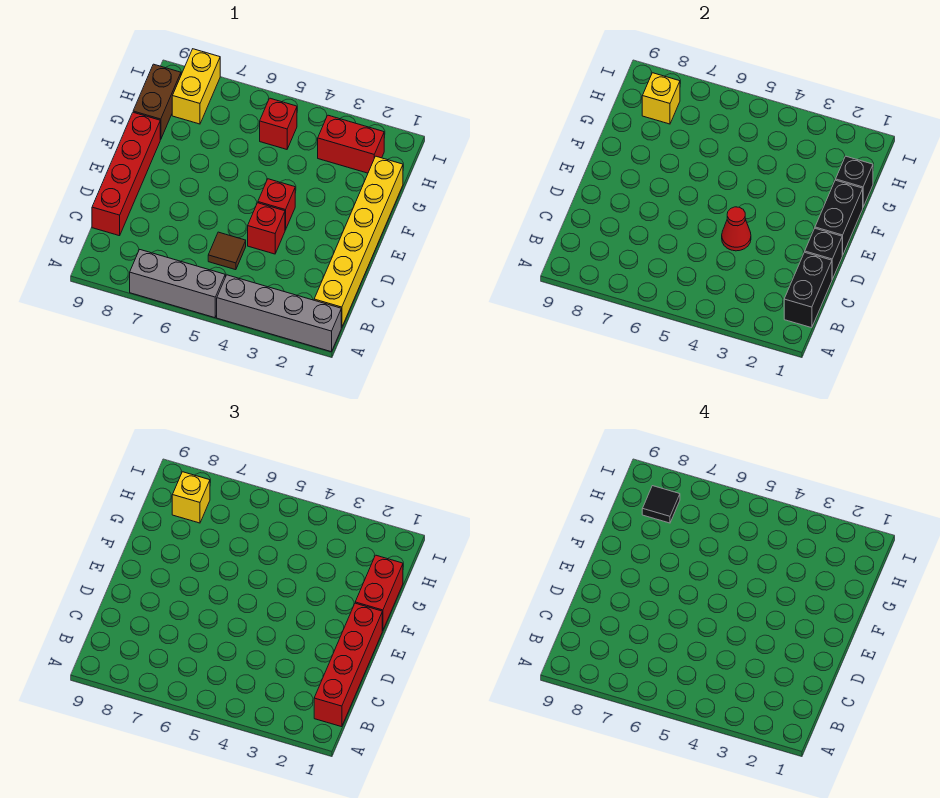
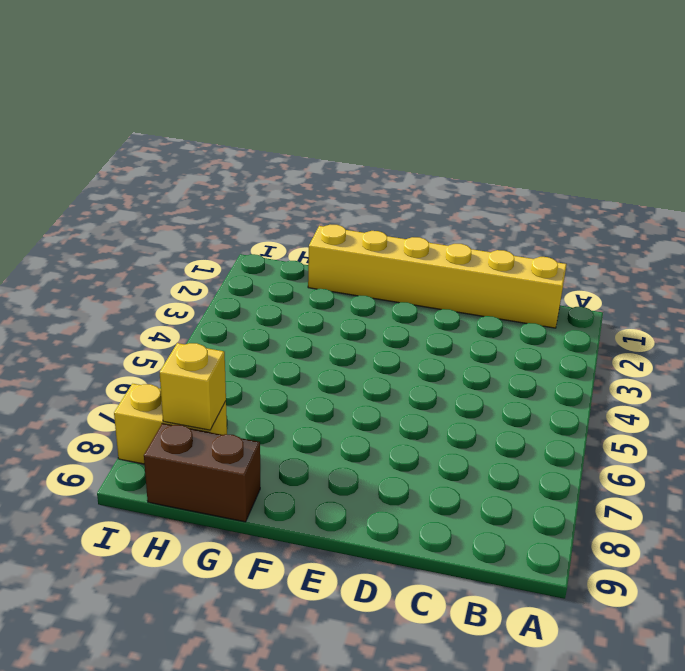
none -> grey brick A1:A4 level 1
none -> grey brick A5:A7 level 1
none -> brown tile C5 level 1

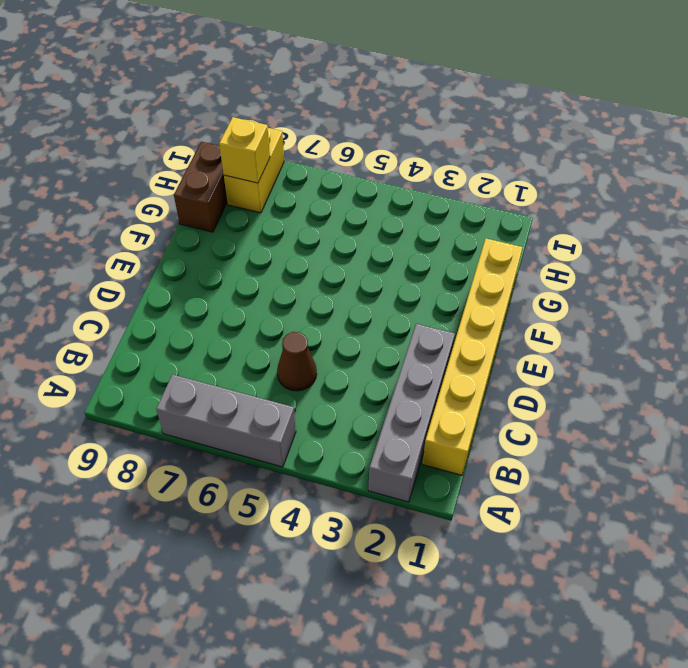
grey brick A2:D2 level 1 -> grey brick A1:A4 level 1
brown cone C5 level 1 -> brown tile C5 level 1
none -> red brick C9:F9 level 1
none -> red brick D4 level 1
none -> red brick E4 level 1

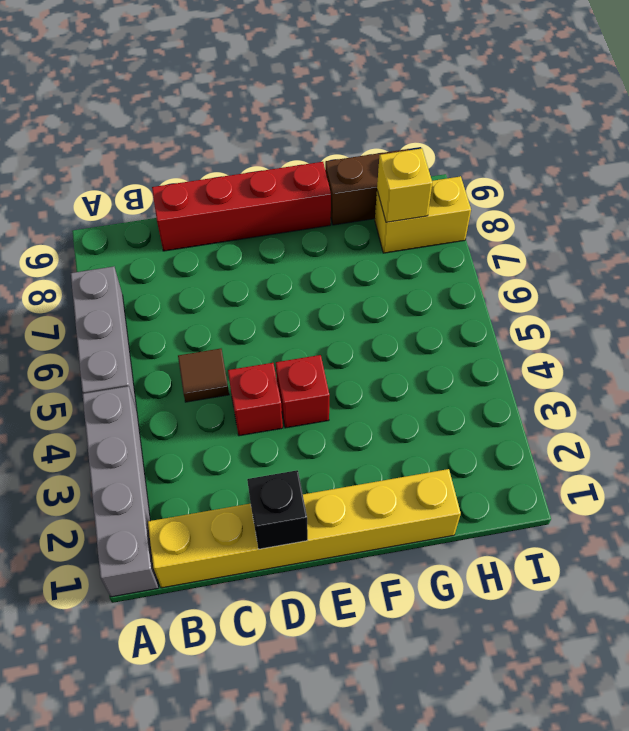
none -> red brick H2:H3 level 1
none -> red brick H5 level 1
none -> black brick B1:C1 level 2

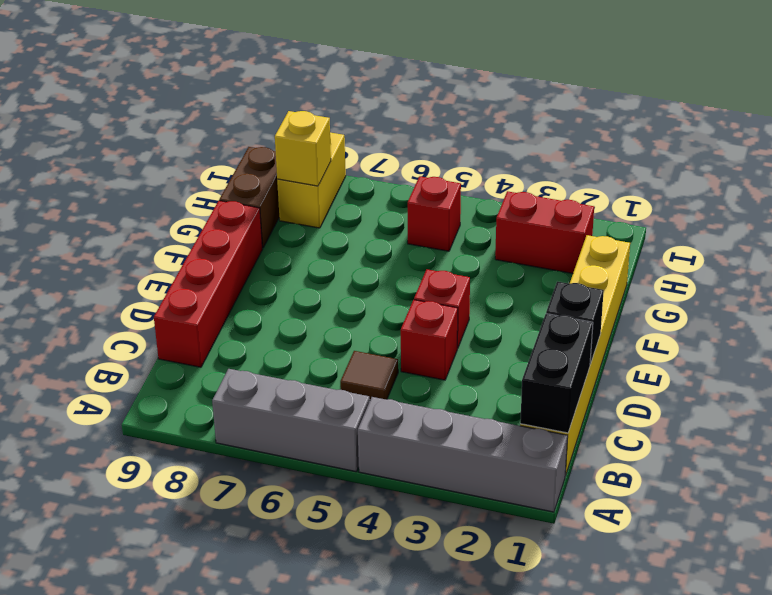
none -> red cone D4 level 2
none -> black brick E1:F1 level 2
none -> black brick G1 level 2

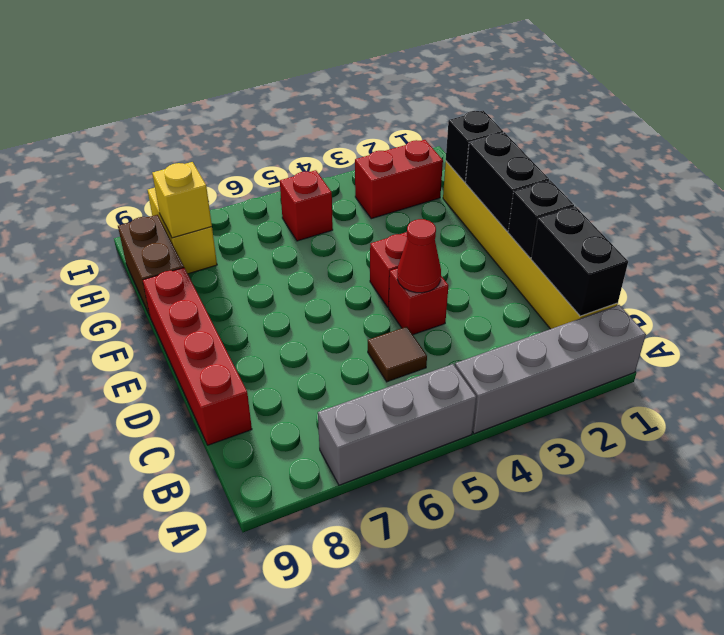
none -> red brick B1:E1 level 3
none -> red brick F1:G1 level 3
none -> yellow brick H8 level 3

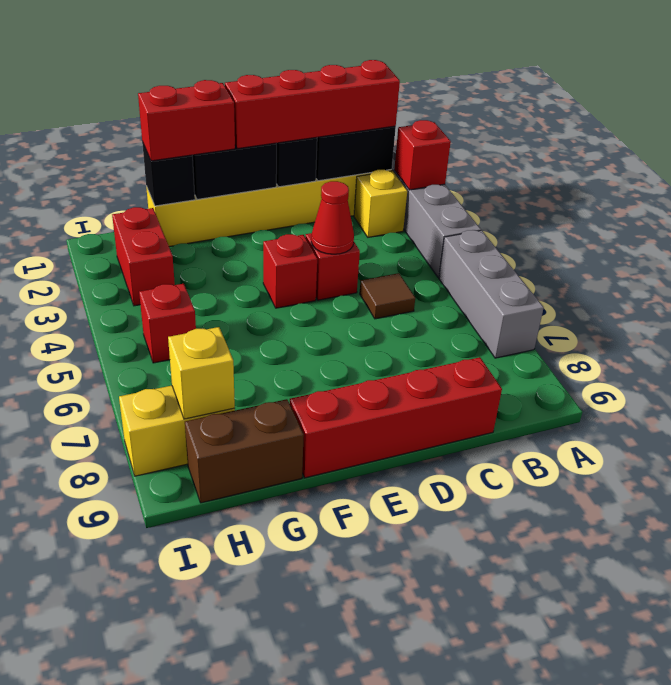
red brick A2 level 2 -> none
yellow brick B2 level 1 -> yellow brick H8 level 3
none -> black tile H8 level 4

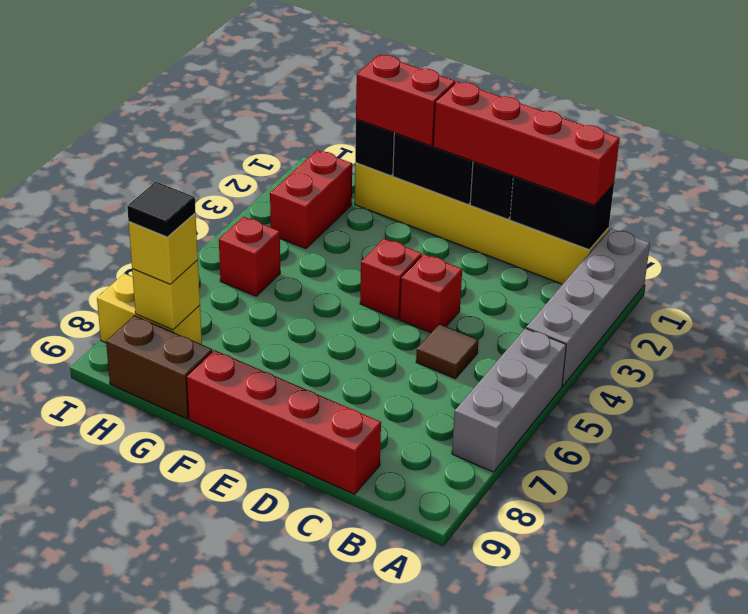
none -> red cone D4 level 2

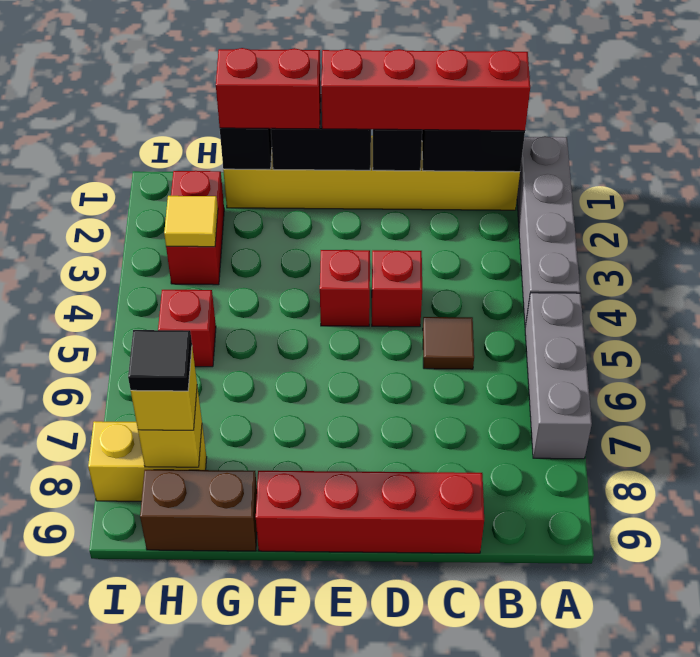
yellow tile H3 level 2 -> none
none -> red cone D4 level 2

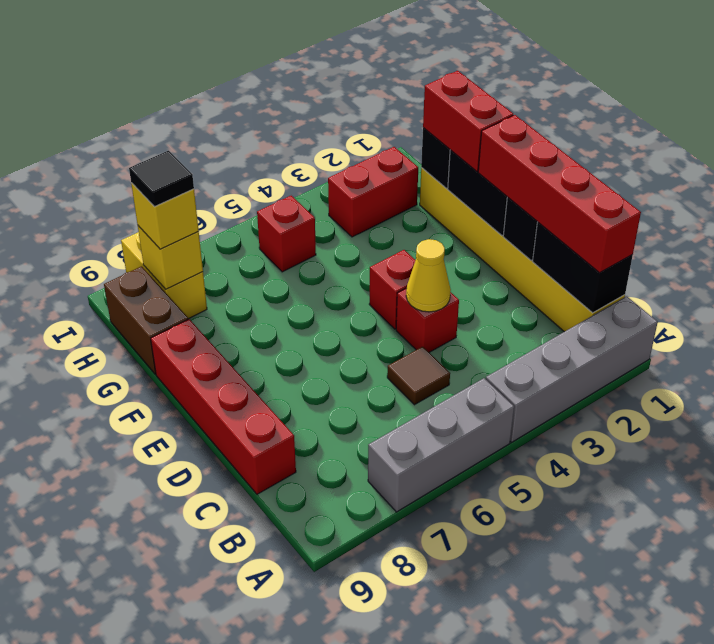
yellow cone D4 level 2 -> red cone D4 level 2

